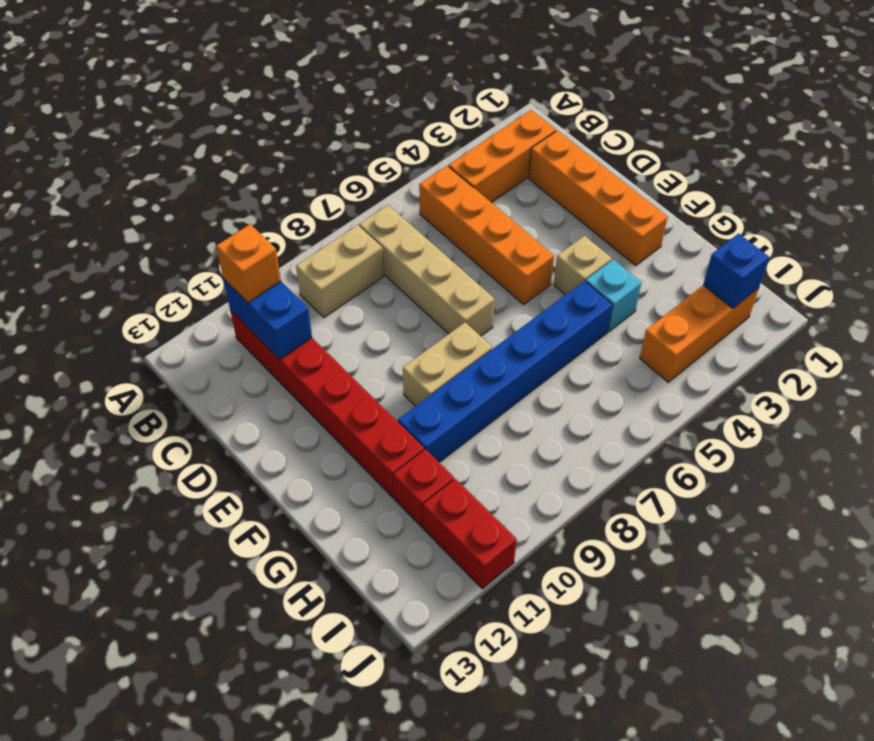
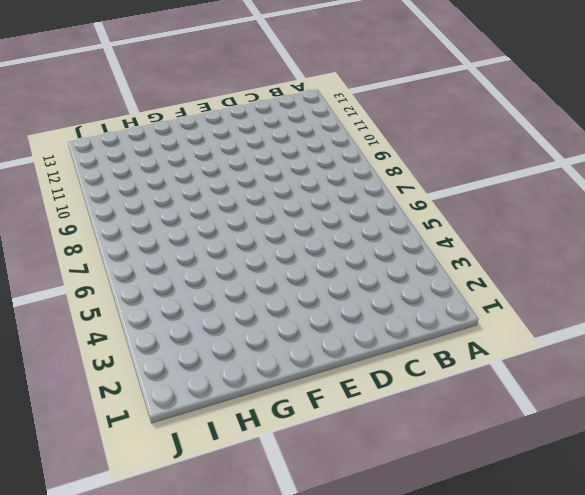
none -> orange brick B2:B4 level 1
none -> orange brick B5:E5 level 1
none -> tan brick B7:E7 level 1

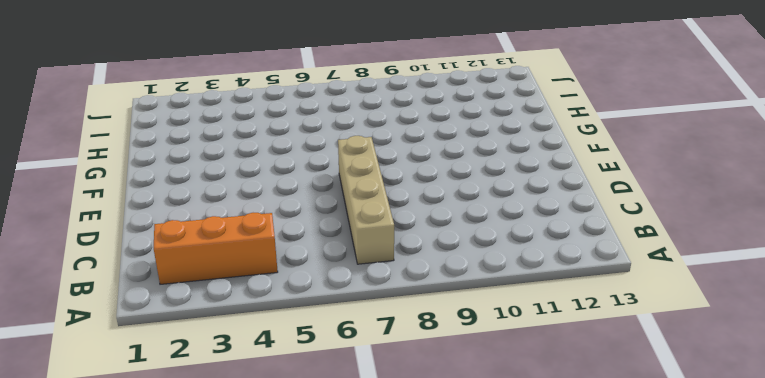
none -> orange brick B5:E5 level 1
none -> tan brick B8:B9 level 1
none -> red brick B11:G11 level 1

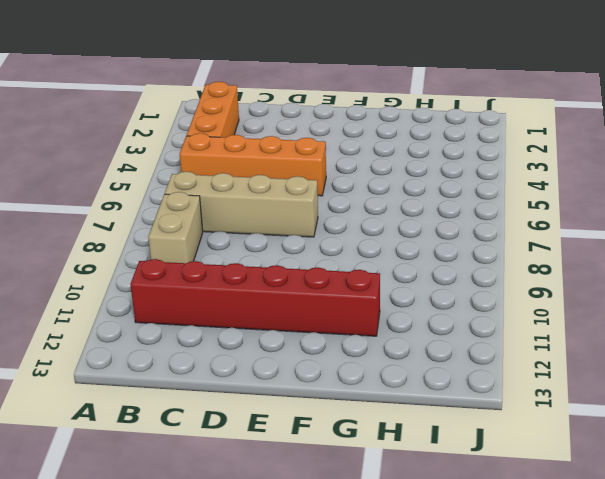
none -> orange brick C2:F2 level 1
none -> tan brick F4 level 1
none -> tan brick F8:F9 level 1

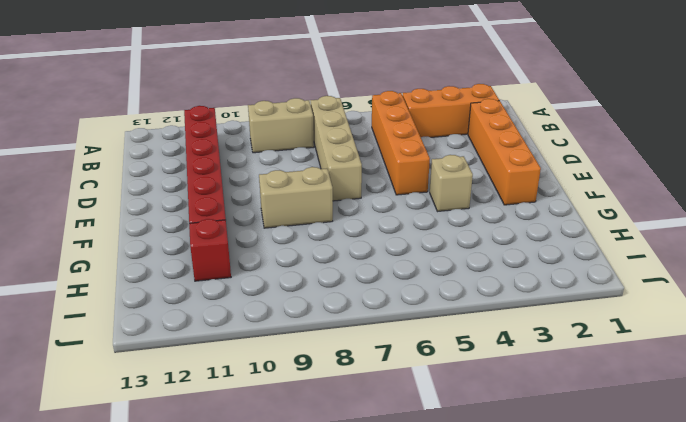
none -> cyan brick G4 level 1
none -> blue brick G5:G10 level 1
none -> orange brick I2:I4 level 1

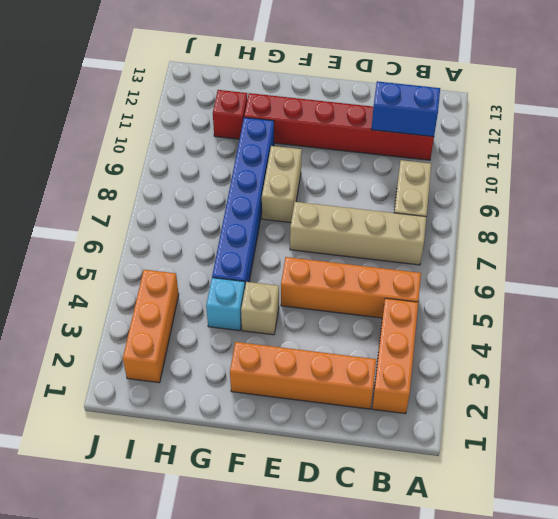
none -> red brick I11:J11 level 1
none -> blue brick I2 level 2
none -> orange brick B11 level 3

